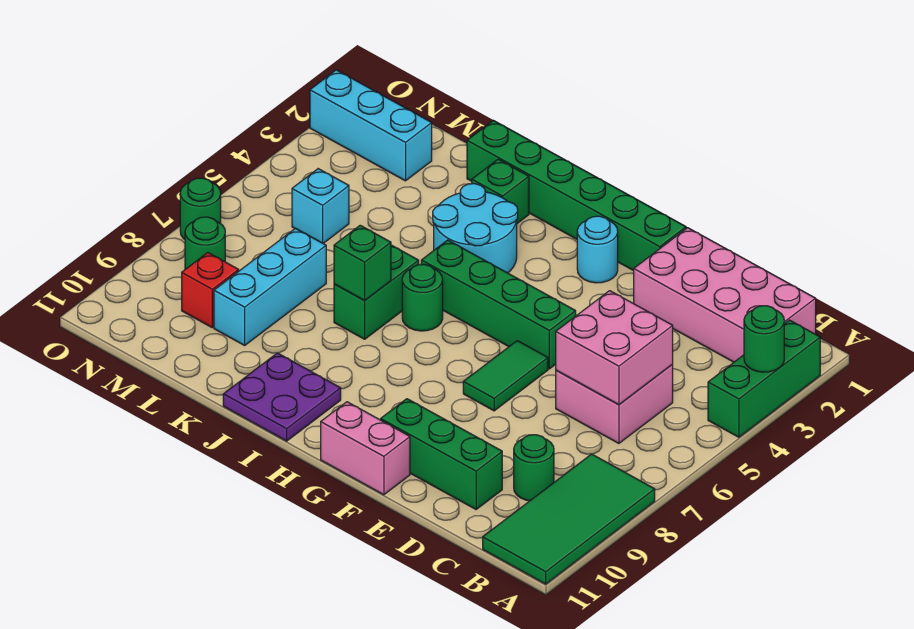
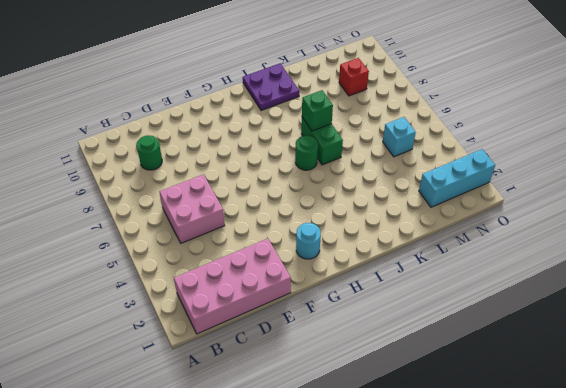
none -> green brick A2:A4 level 1
none -> green tile A8:B11 level 1
none -> green brick D10:F10 level 1

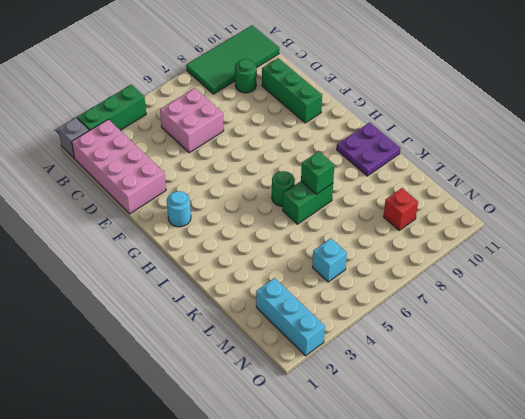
grey brick A1 level 1 -> none
none -> green brick F1:K1 level 1
none -> green brick F5:I5 level 1
none -> green tile F6:F7 level 1

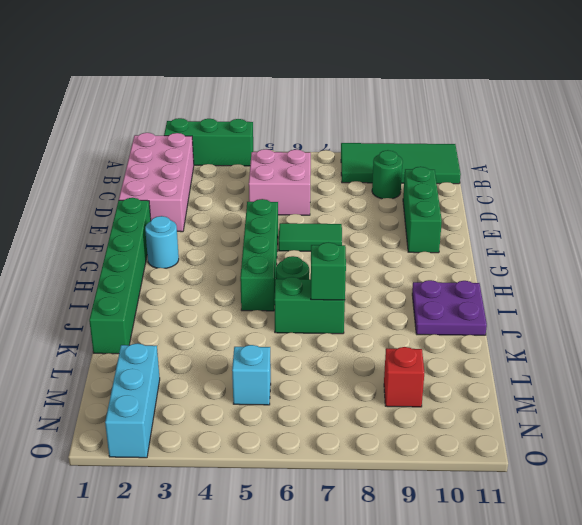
none -> pink brick F11:G11 level 1
none -> cyan round brick I3:J4 level 1
none -> green brick J2 level 1

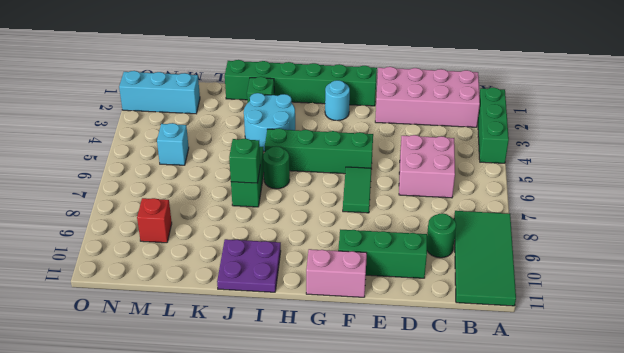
none -> cyan brick L7:L9 level 1
none -> green round brick N8 level 1
none -> green round brick O7 level 1

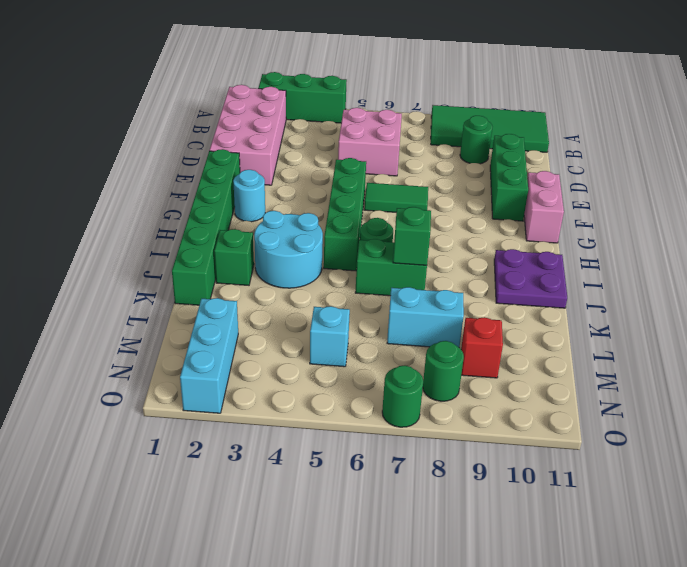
cyan brick L7:L8 level 1 -> cyan brick L7:L9 level 1
none -> green round brick A3 level 2
none -> pink brick C5:D6 level 2

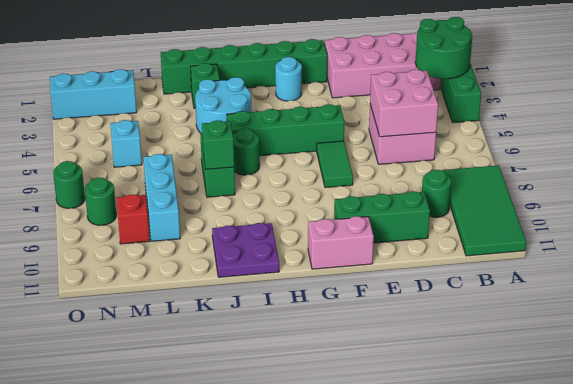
green round brick A2:B3 level 2 -> green round brick A3 level 2

